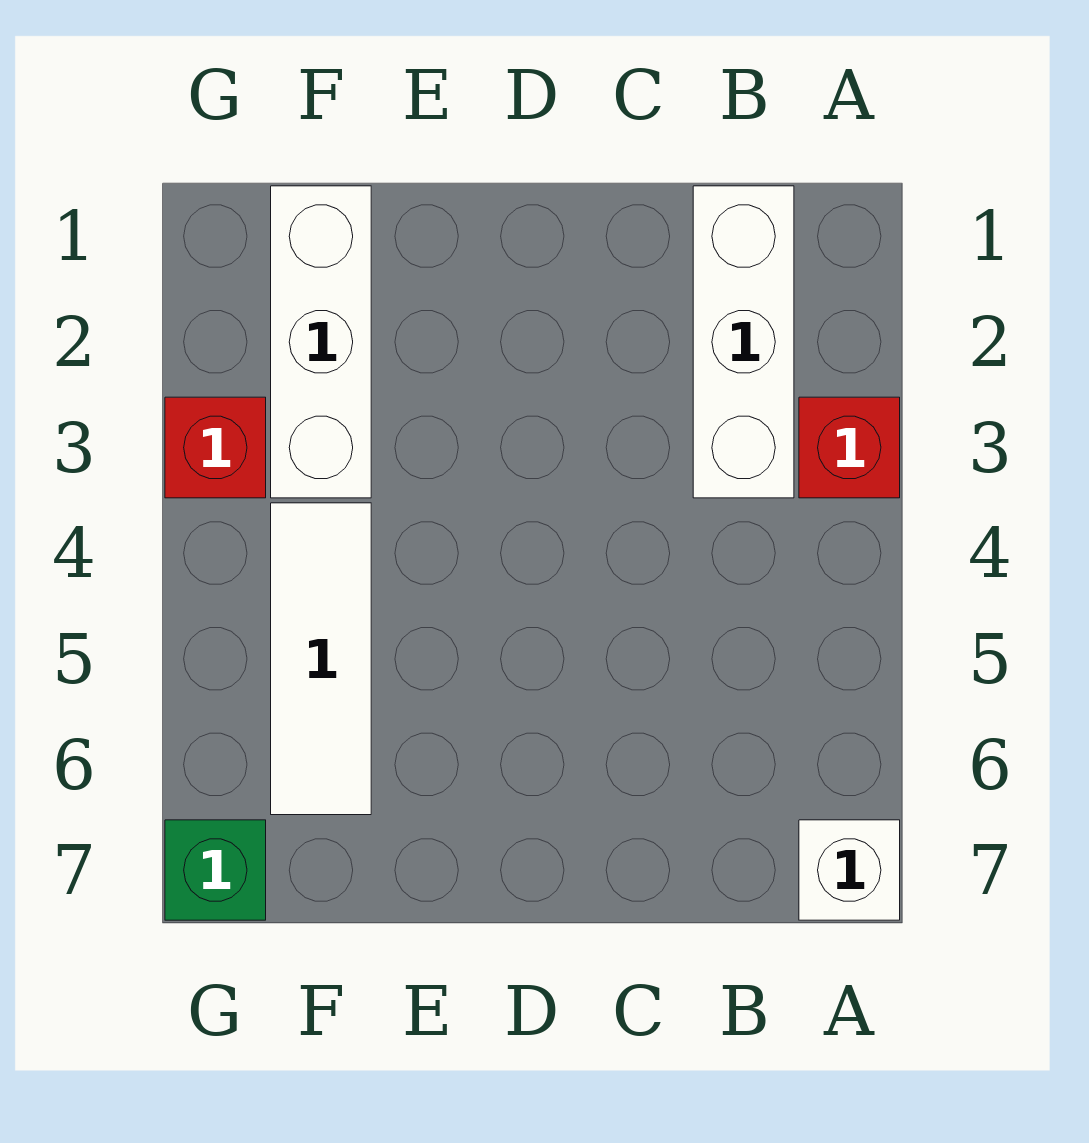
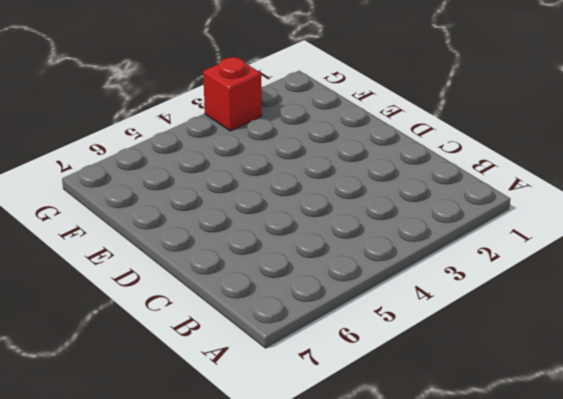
none -> red brick A3 level 1
none -> white brick A7 level 1

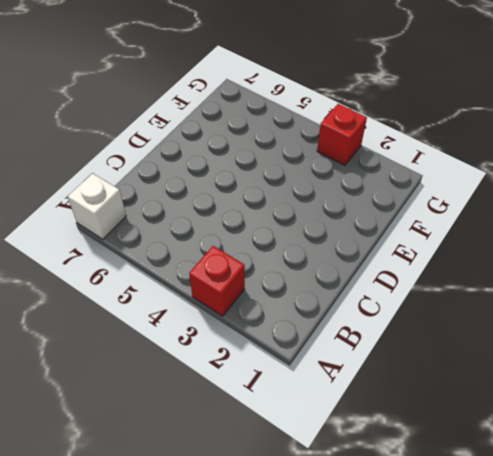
none -> white brick B1:B3 level 1
none -> white brick F1:F3 level 1

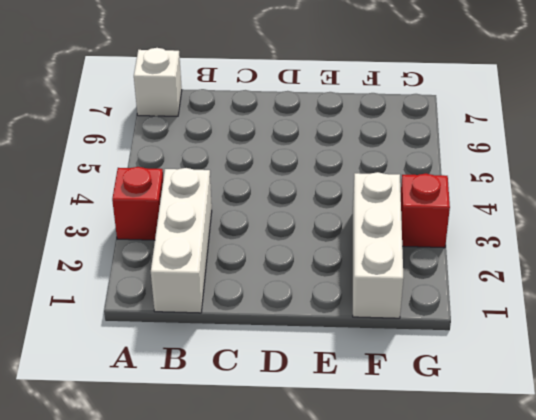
none -> white tile F4:F6 level 1
none -> green brick G7 level 1

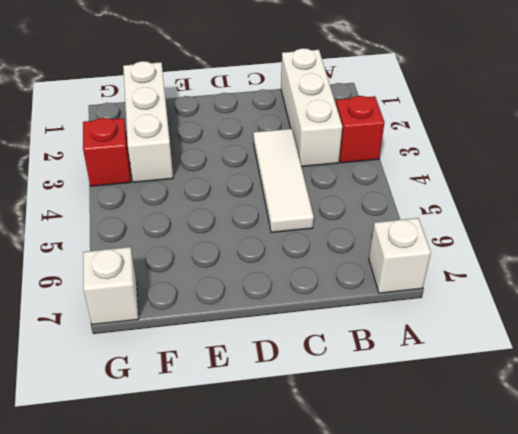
white tile C3:C5 level 1 -> white tile F4:F6 level 1
white brick G7 level 1 -> green brick G7 level 1

